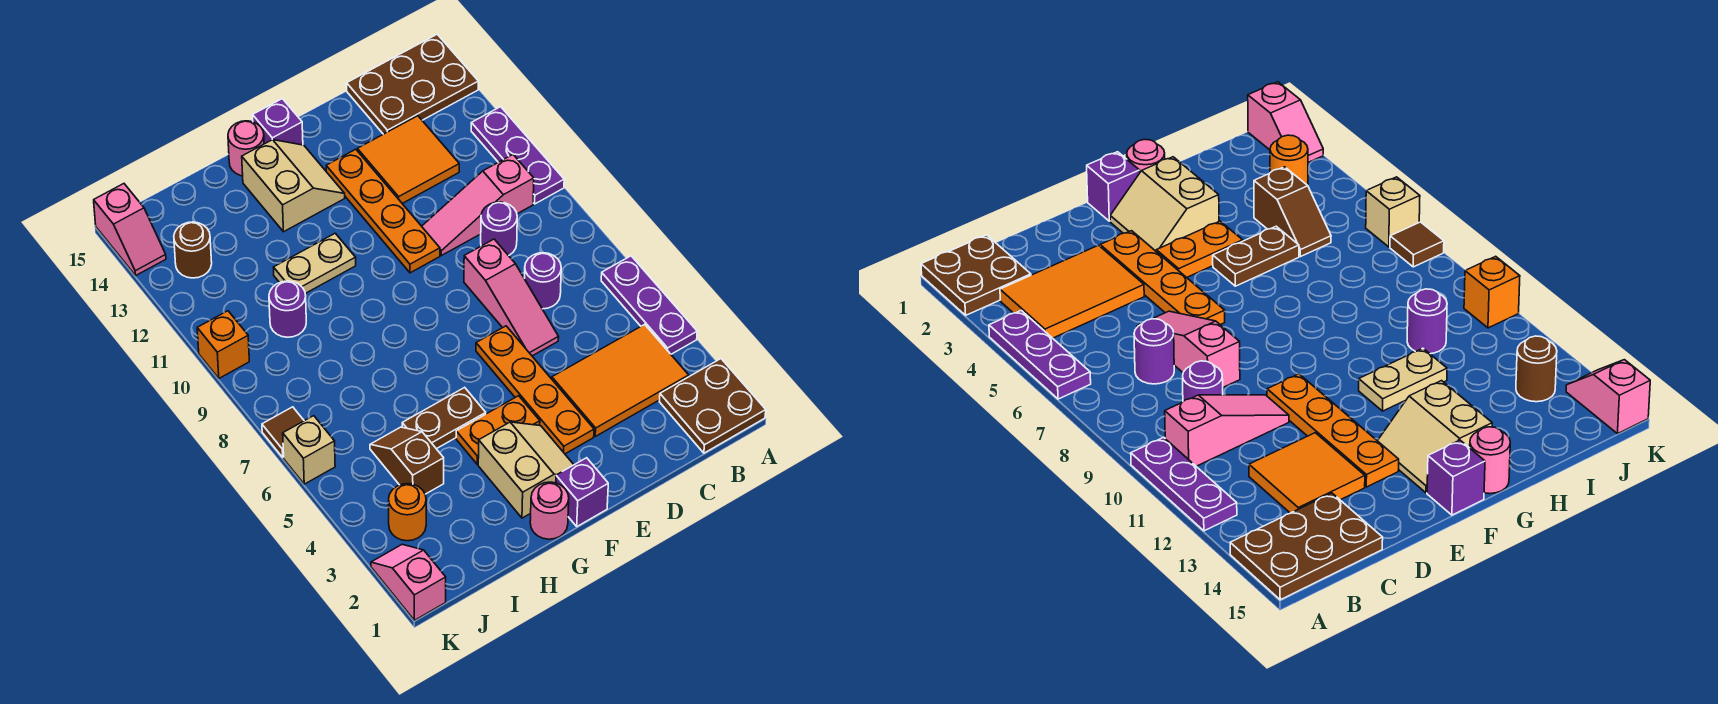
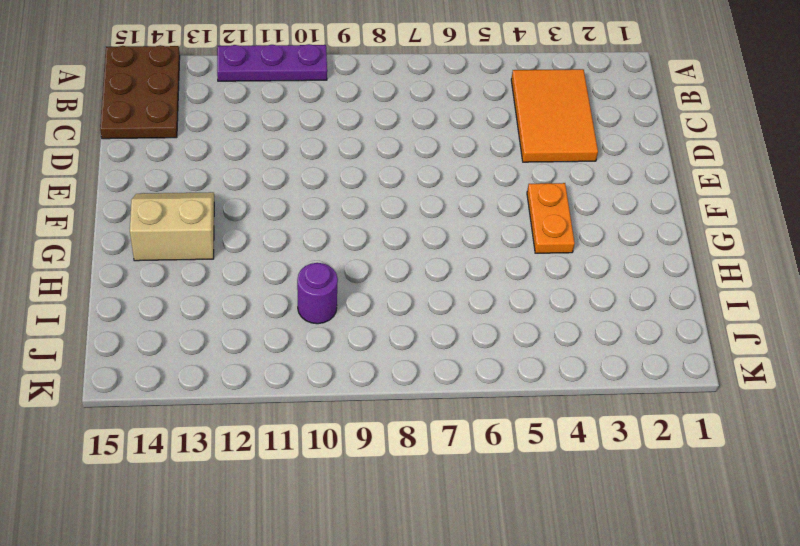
none -> brown plate A1:B2 level 1
none -> purple plate A4:A6 level 1
none -> pink slope B10:D10 level 1 top B
none -> purple round brick C7 level 1

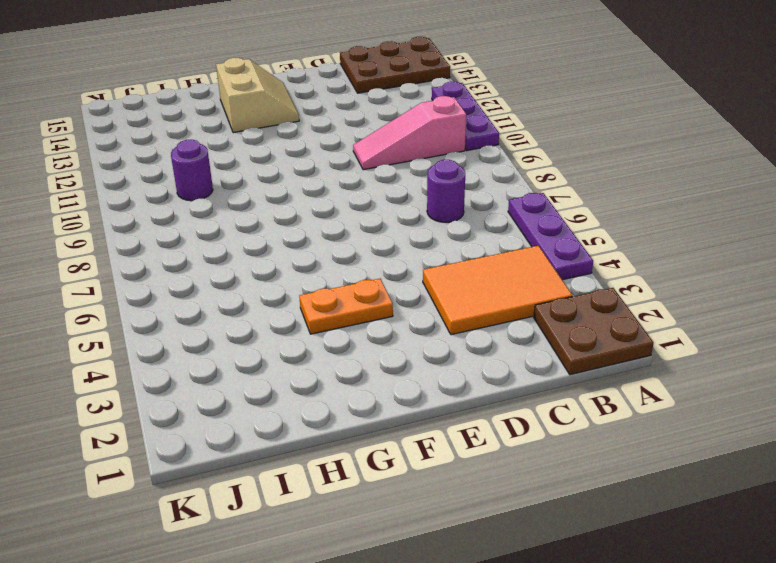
none -> purple round brick C9 level 1
none -> orange tile C12:D13 level 1
none -> pink slope D6:D8 level 1 top 8
none -> orange plate E3:E6 level 1

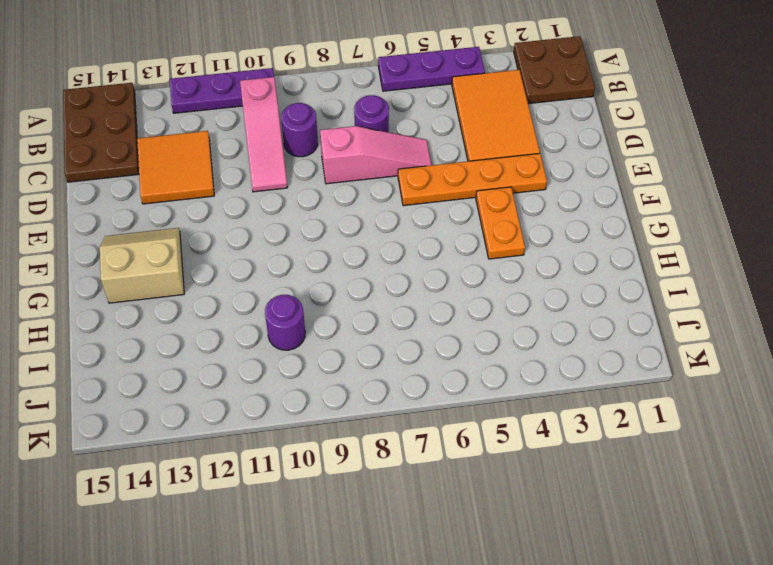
none -> orange plate E10:E13 level 1
none -> purple brick F1 level 1
none -> tan slope F2:G3 level 1 top G
none -> purple brick F15 level 1

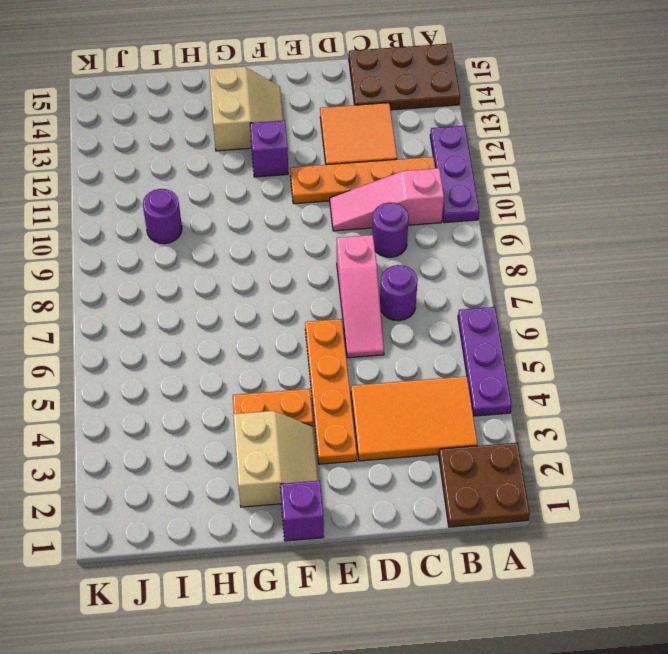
orange plate B11:E11 level 1 -> orange plate E10:E13 level 1
purple brick F12 level 1 -> purple brick F15 level 1
none -> pink round brick G1 level 1
none -> brown plate G5:H5 level 1
none -> tan plate G11:H11 level 1
none -> pink round brick G15 level 1

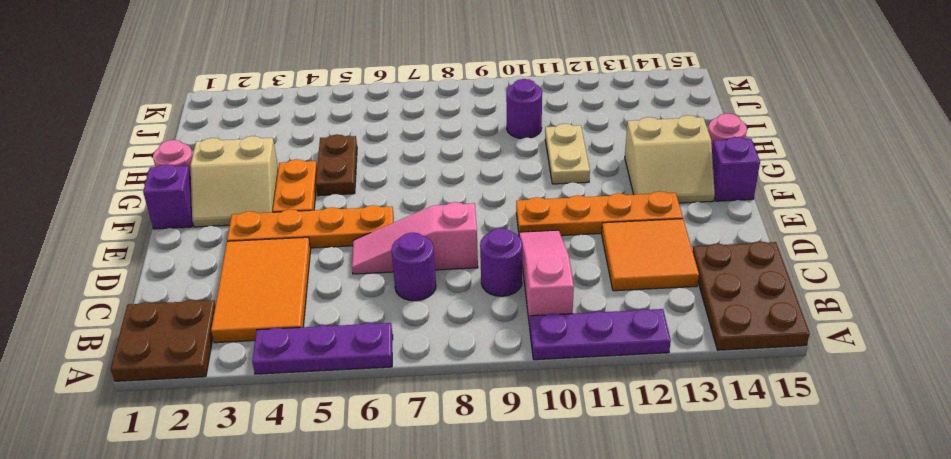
none -> brown slope I4:I5 level 1 top 4
none -> orange round brick J3 level 1
none -> brown round brick J13 level 1
none -> pink slope K1:K2 level 1 top 1

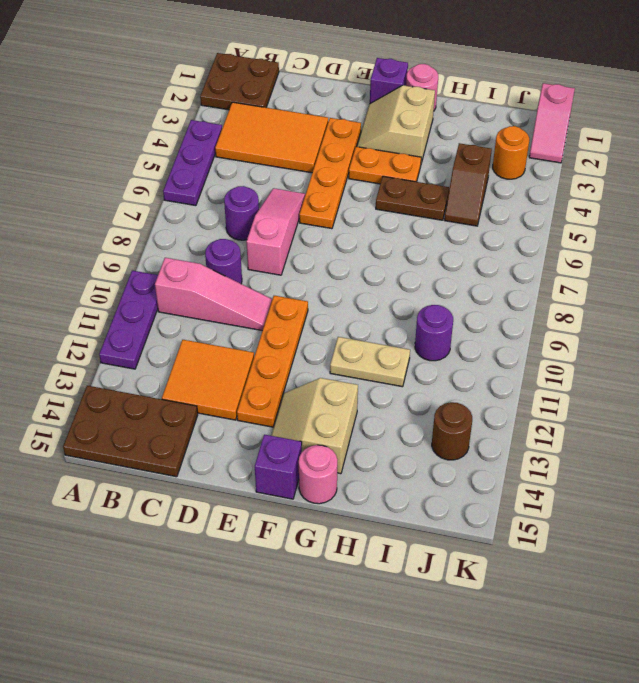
none -> tan brick K6 level 1
none -> brown tile K7 level 1
none -> orange brick K10 level 1
none -> pink slope K14:K15 level 1 top 15

